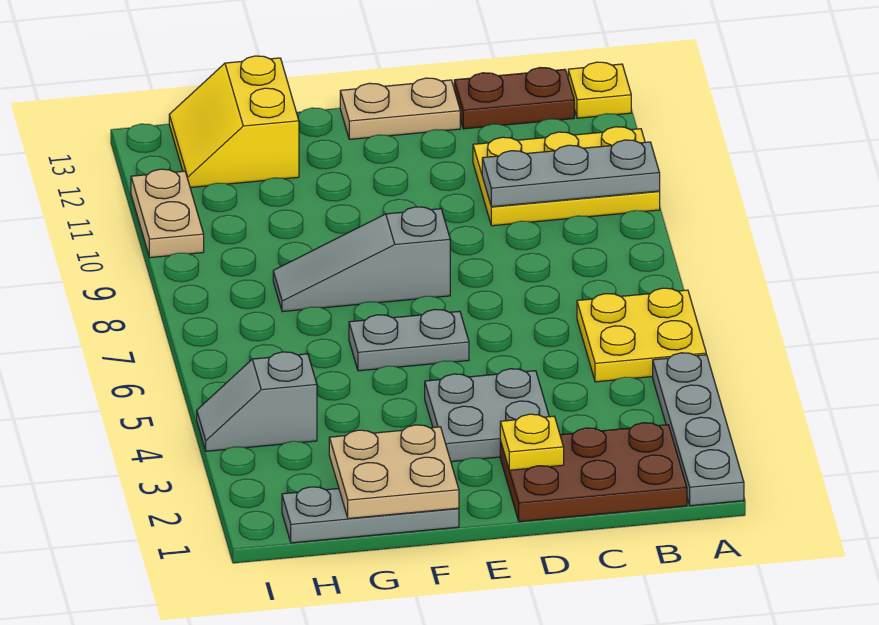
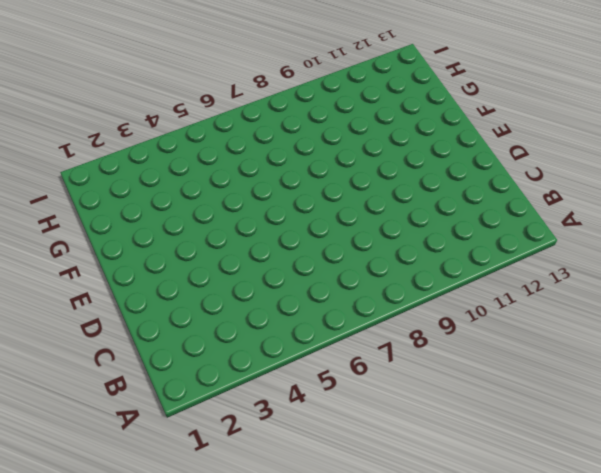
none -> grey plate A1:A4 level 1
none -> yellow plate A5:B6 level 1
none -> yellow plate A10:C11 level 1

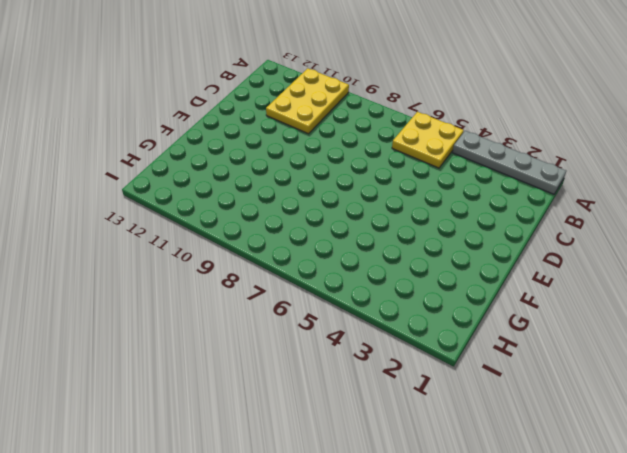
none -> yellow plate A13 level 1
none -> brown plate B1:D2 level 1
none -> brown plate B13:C13 level 1

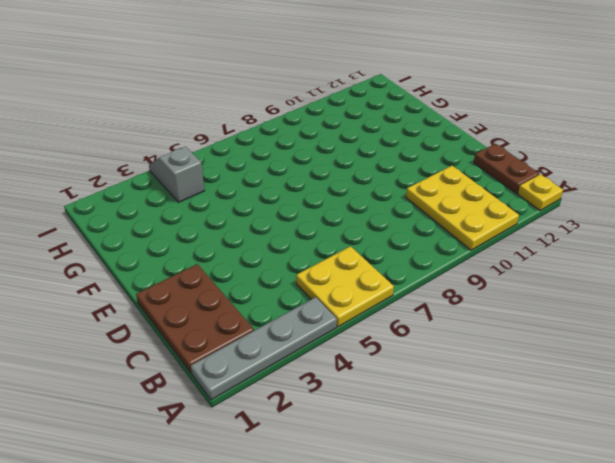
none -> grey plate D3:E4 level 1
none -> tan plate D13:E13 level 1
none -> grey plate E6:F6 level 1

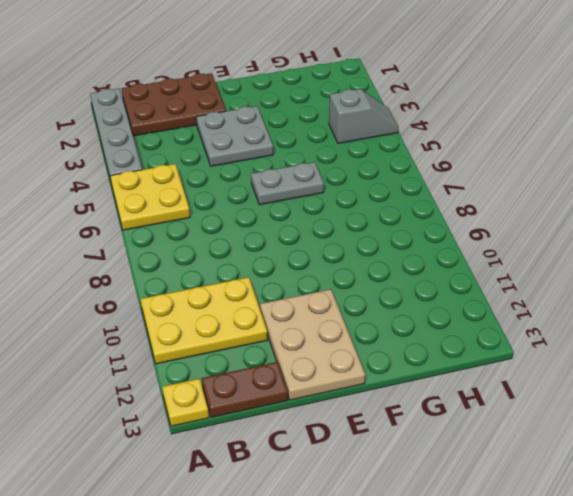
tan plate D11:E13 level 1 -> tan plate D13:E13 level 1
none -> grey slope E8:G8 level 1 top E
none -> grey plate F1:H1 level 1
none -> yellow slope G12:H13 level 1 top G

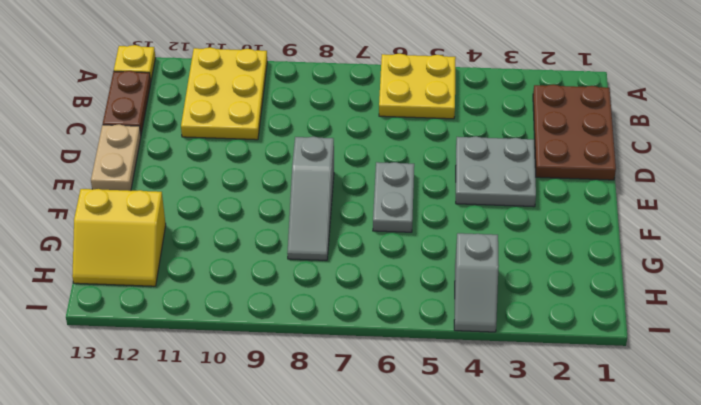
none -> grey plate A1:A4 level 1
none -> grey plate F1:H1 level 1
none -> tan plate I10:I11 level 1

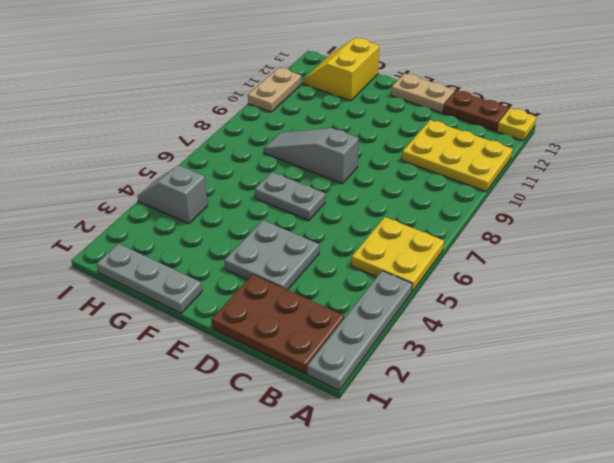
none -> grey plate A10:C10 level 2
none -> yellow plate D2 level 2
none -> tan plate F1:G2 level 2

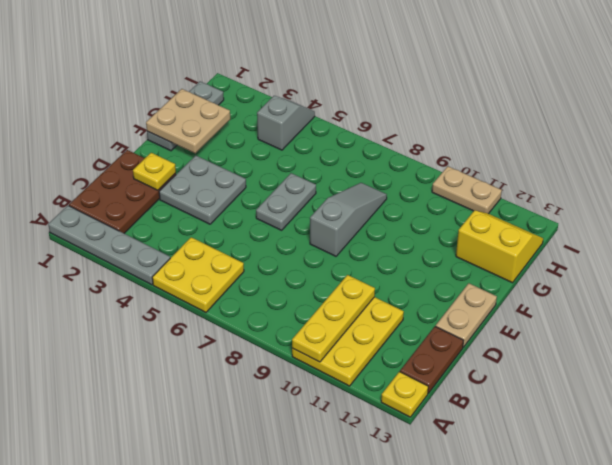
yellow plate A10:C10 level 2 -> grey plate A10:C10 level 2

